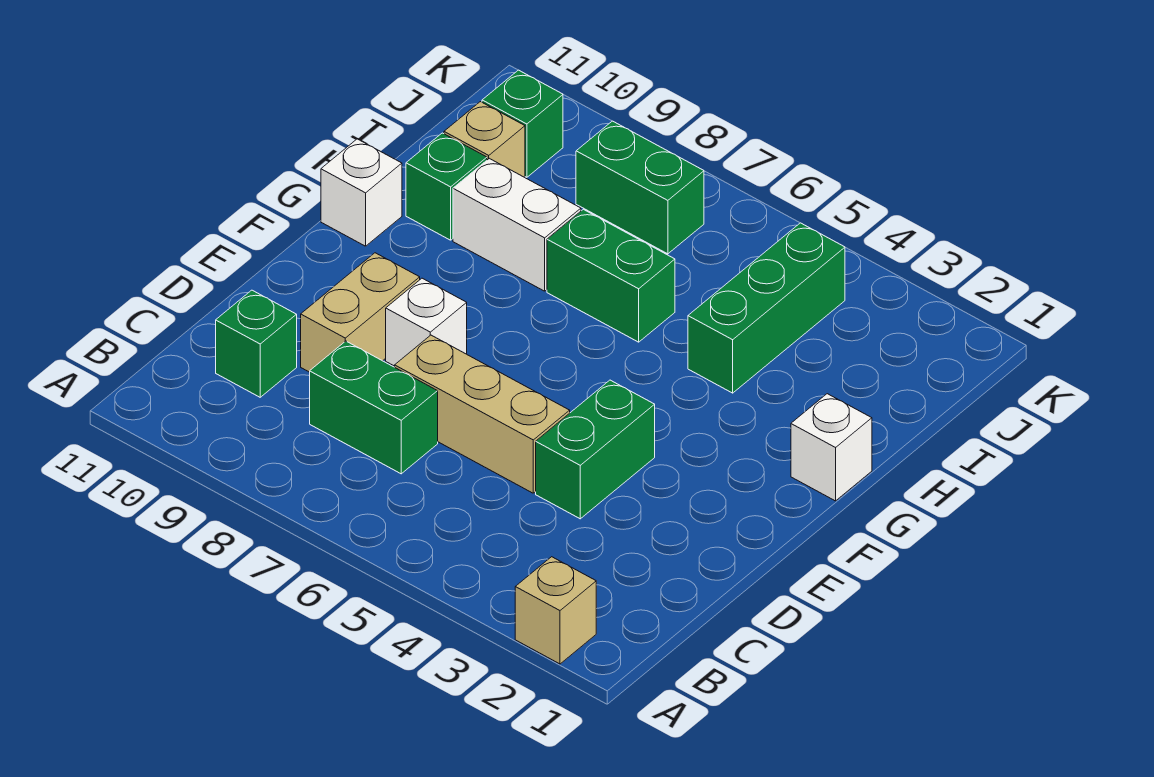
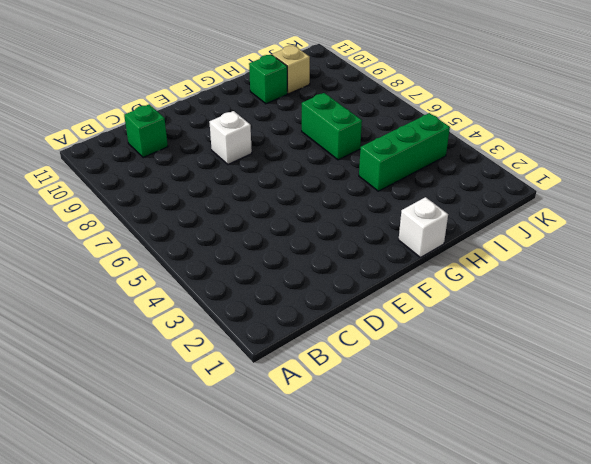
none -> tan brick A2 level 1
none -> green brick C7:C8 level 1
none -> green brick D4:E4 level 1

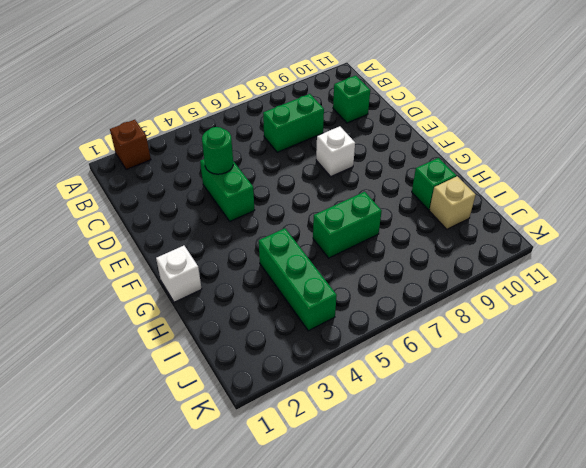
brown brick A2 level 1 -> tan brick A2 level 1
green round brick D4 level 2 -> none
none -> tan brick D5:D7 level 1
none -> tan brick D9:E9 level 1
none -> white brick G11 level 1

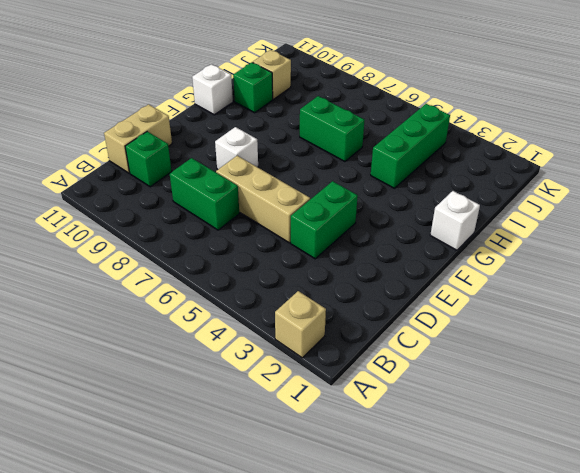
tan brick C11:D11 level 1 -> tan brick D9:E9 level 1
none -> white brick H8:H9 level 1
none -> green brick J7:J8 level 1
none -> green brick J10 level 1

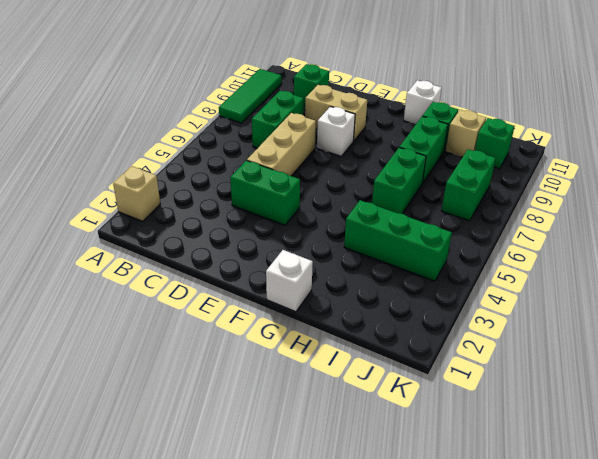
green tile A8:A10 level 1 -> none
green brick H8:H9 level 1 -> white brick H8:H9 level 1

